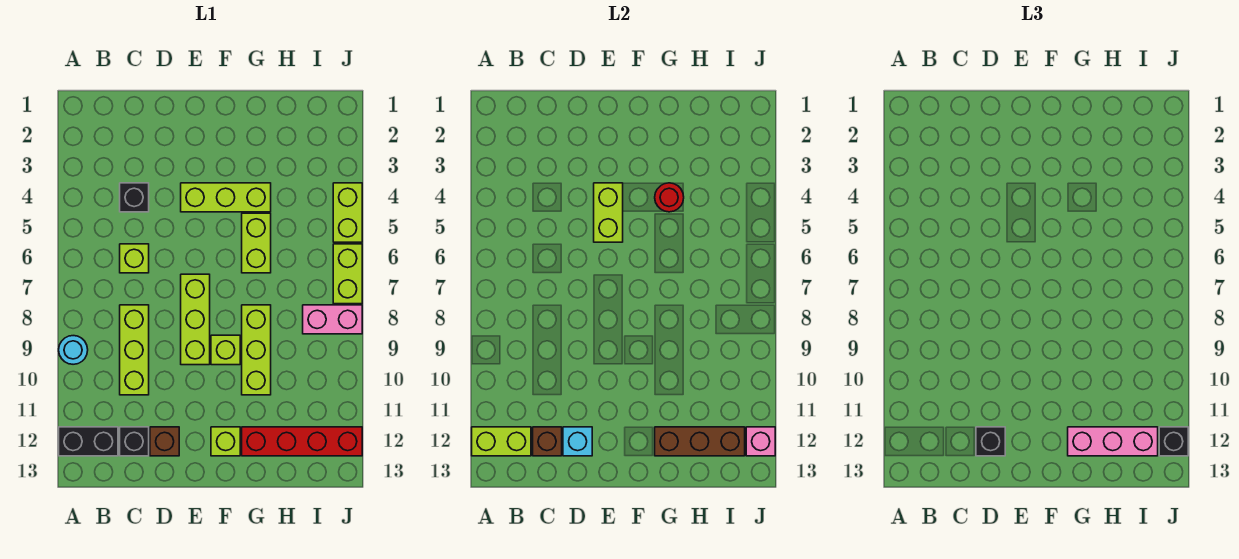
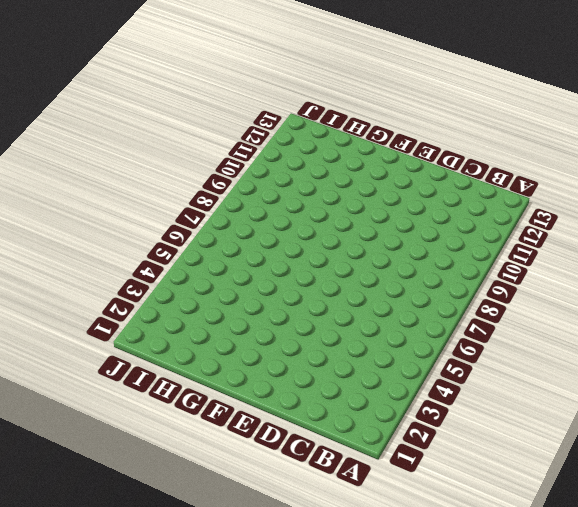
none -> cyan round brick A9 level 1
none -> black brick A12:B12 level 1
none -> black brick C4 level 1

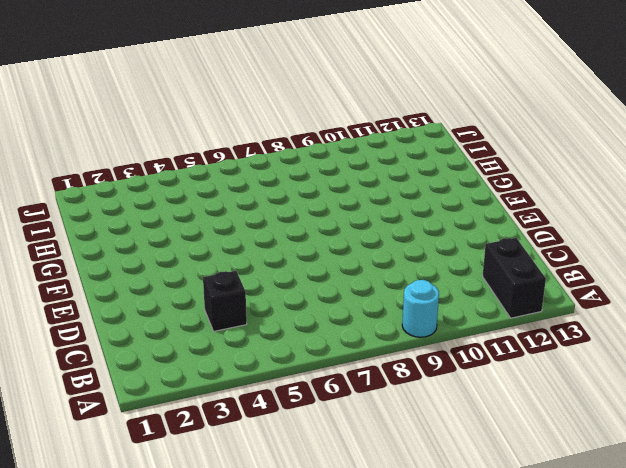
none -> lime brick C6 level 1
none -> lime brick C8:C10 level 1
none -> black brick C12 level 1

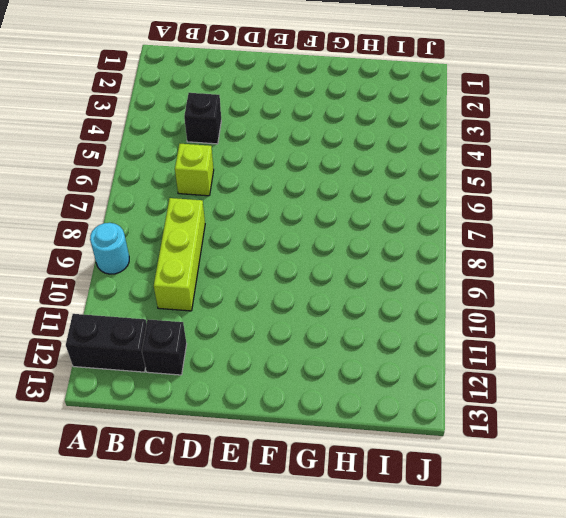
none -> brown brick D12 level 1
none -> lime brick E4:G4 level 1
none -> lime brick E7:E9 level 1

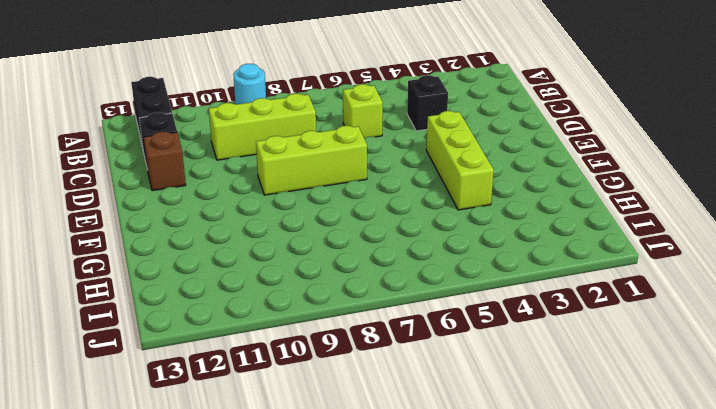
none -> lime brick F9 level 1
none -> lime brick F12 level 1
none -> lime brick G5:G6 level 1

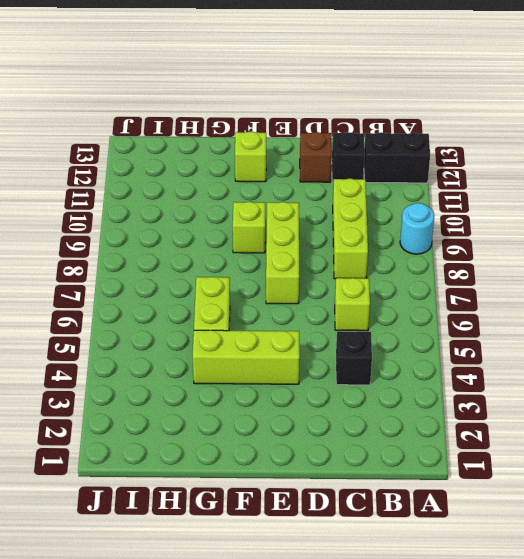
none -> lime brick G8:G10 level 1
none -> red brick G12:J12 level 1
none -> pink brick I8:J8 level 1

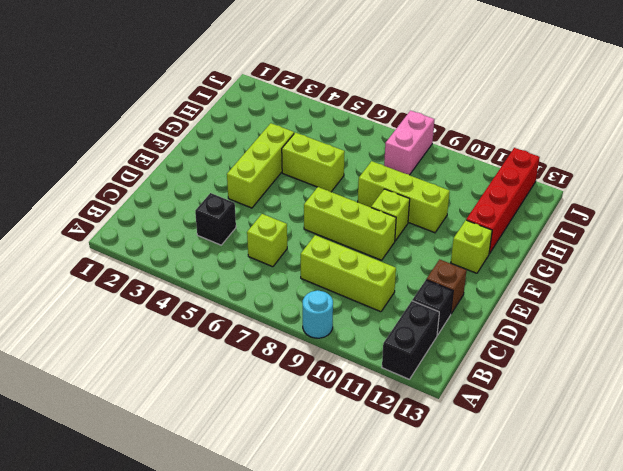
none -> lime brick J4:J5 level 1
none -> lime brick J6:J7 level 1
none -> lime brick A12:B12 level 2

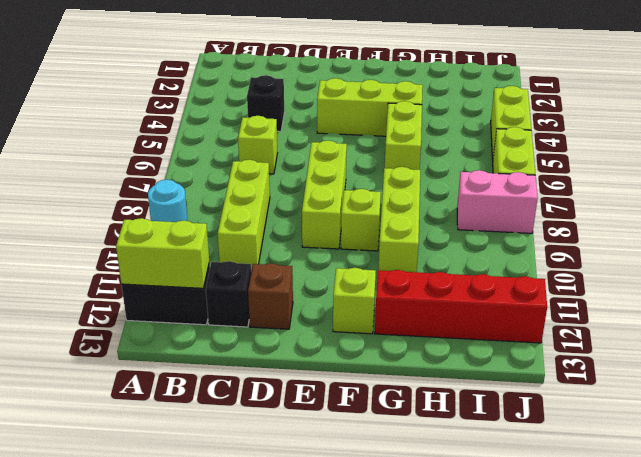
none -> brown brick C12 level 2
none -> cyan brick D12 level 2
none -> lime brick E4:E5 level 2

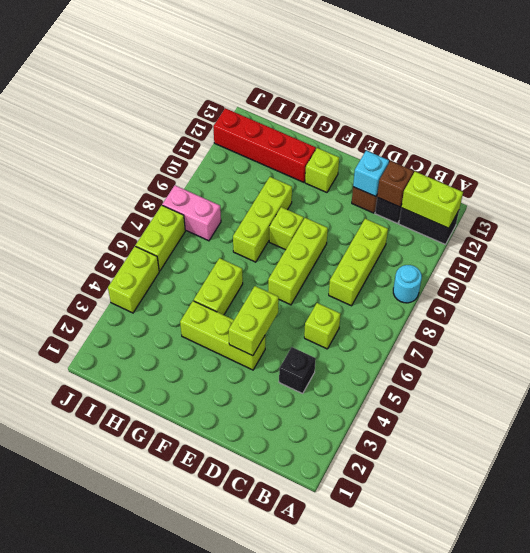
none -> red round brick G4 level 2
none -> brown brick G12:I12 level 2
none -> pink brick J12 level 2

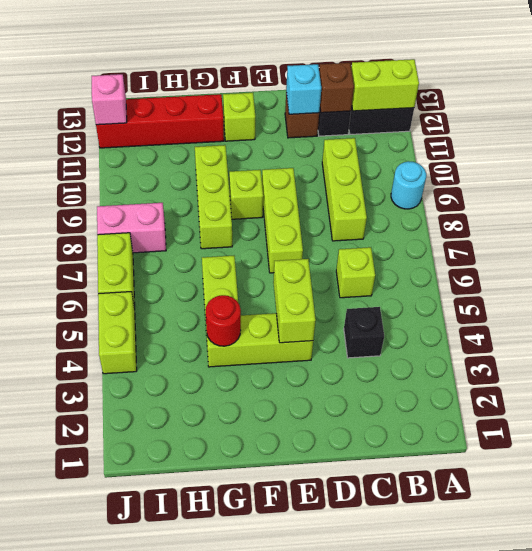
none -> brown brick G12:I12 level 2
none -> black brick D12 level 3
none -> pink brick G12:I12 level 3

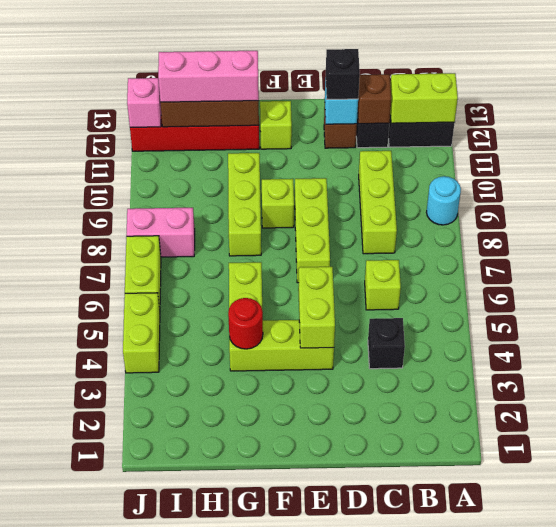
none -> black brick J12 level 3

